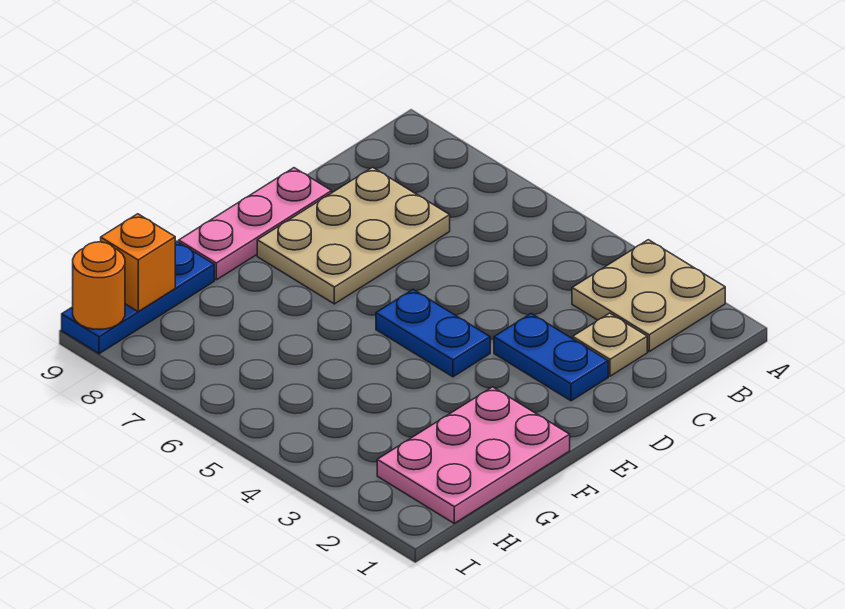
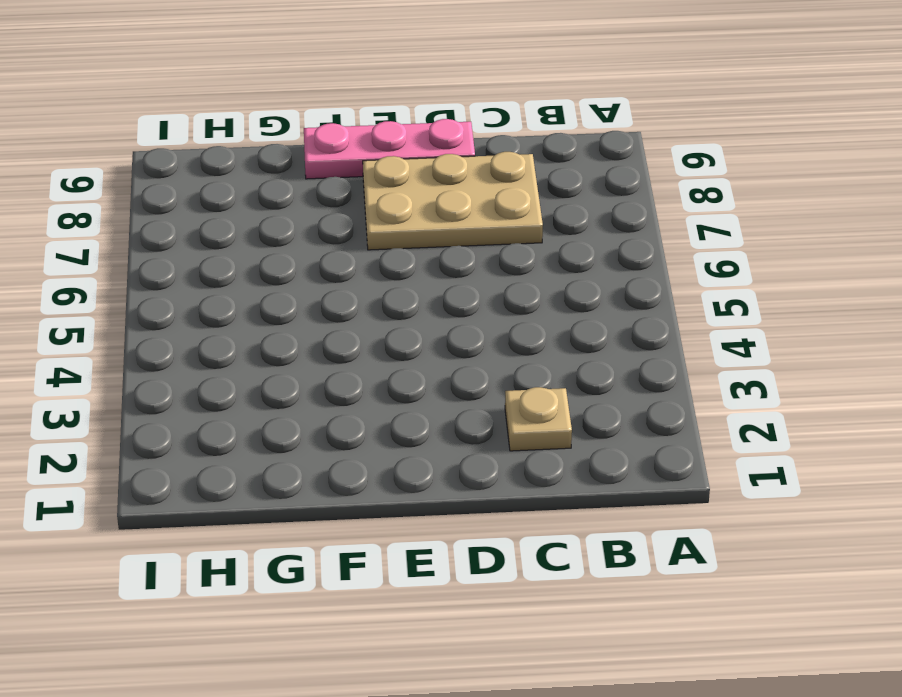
none -> tan plate A2:B3 level 1
none -> blue plate D2:D3 level 1

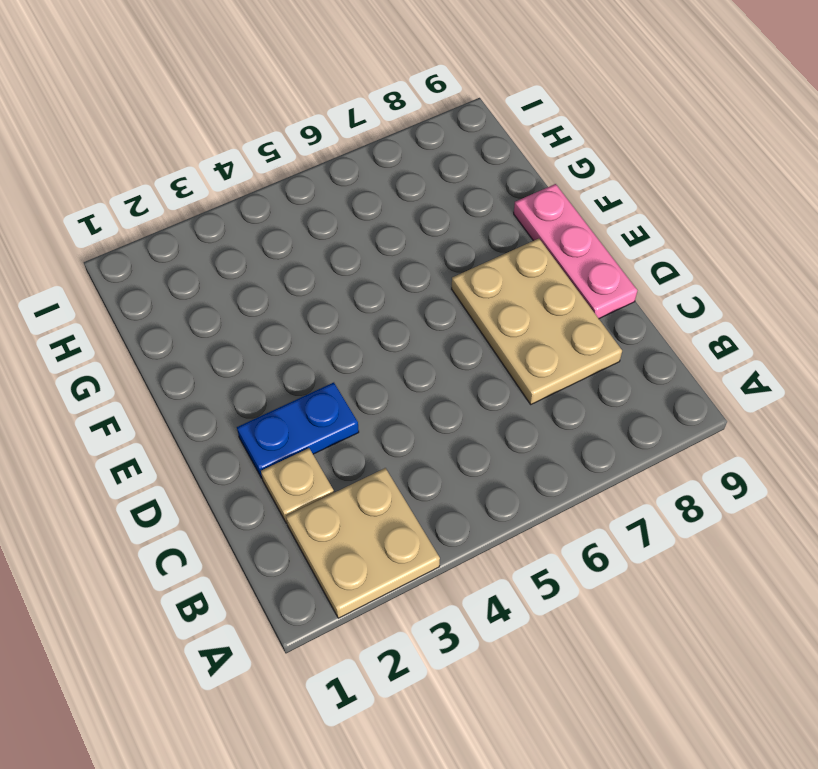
none -> blue plate E4:E5 level 1
none -> pink plate F1:H2 level 1

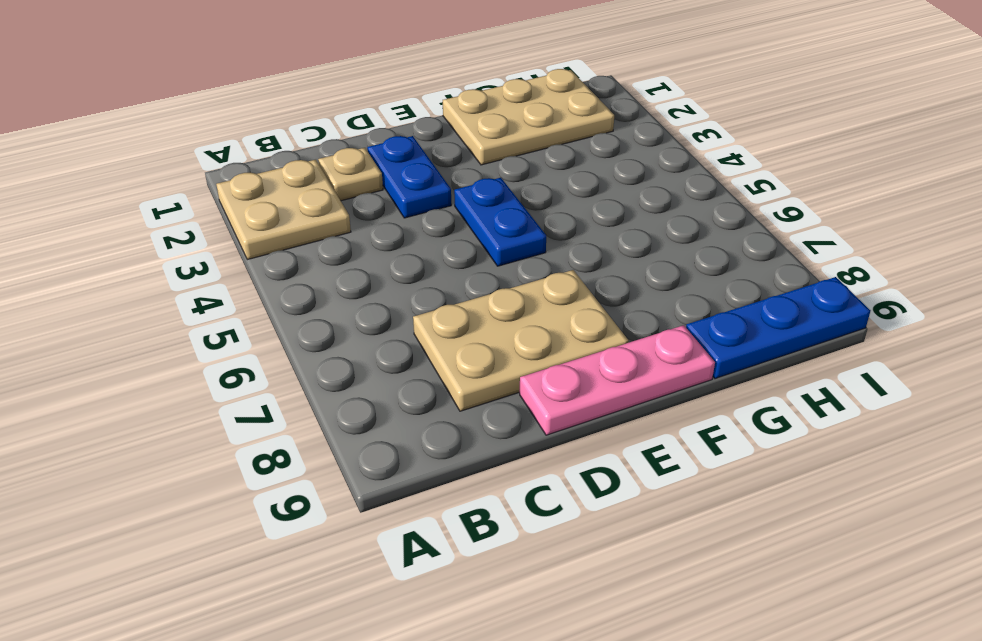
tan plate F1:H2 level 1 -> pink plate F1:H2 level 1
none -> orange brick H9 level 2
none -> orange round brick I9 level 2

